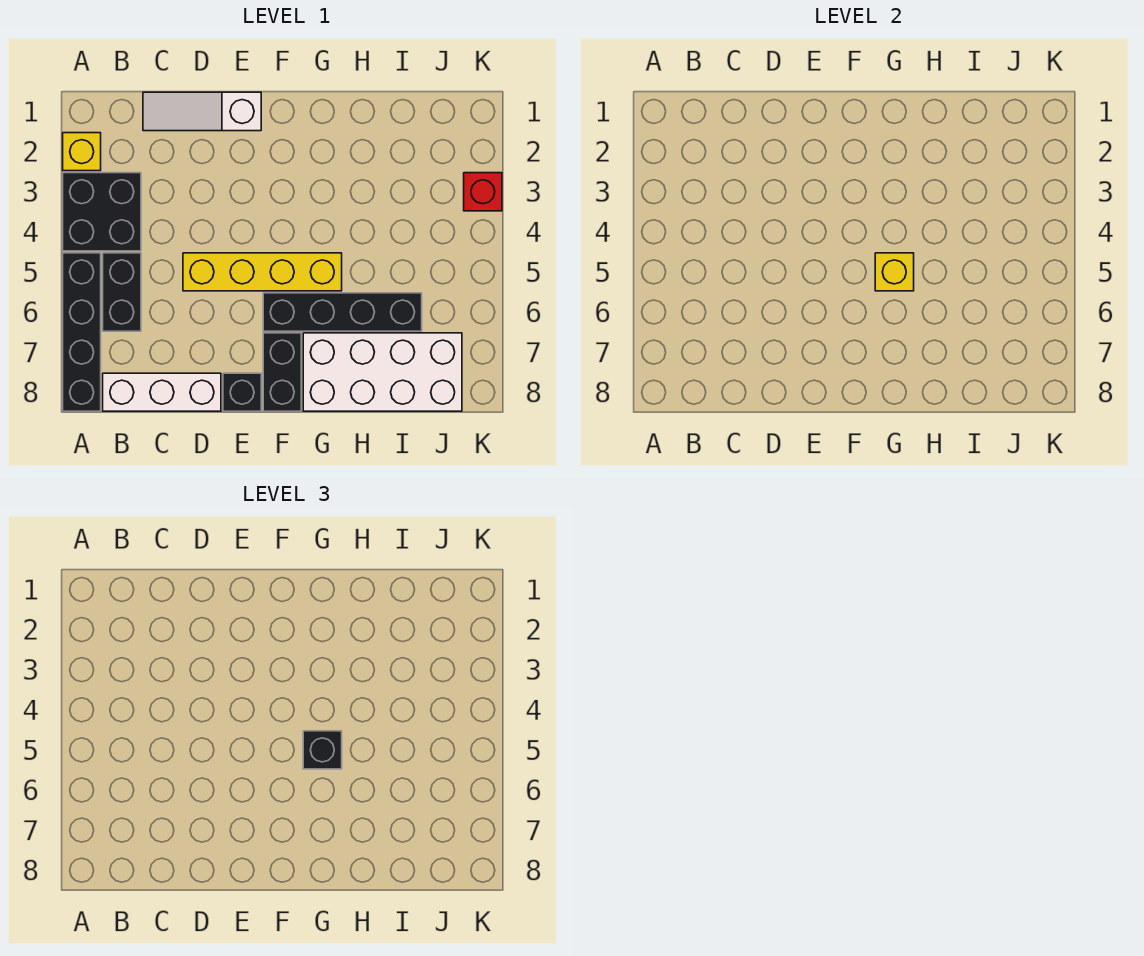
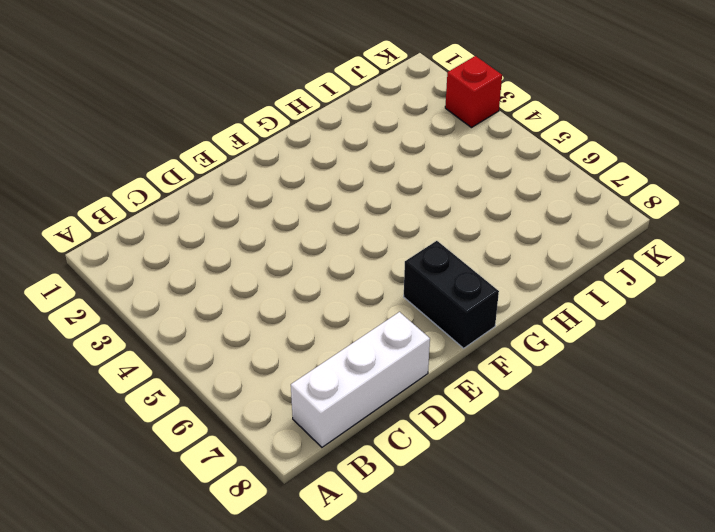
none -> yellow brick A2 level 1
none -> black brick A3:B4 level 1
none -> black brick A5:A8 level 1

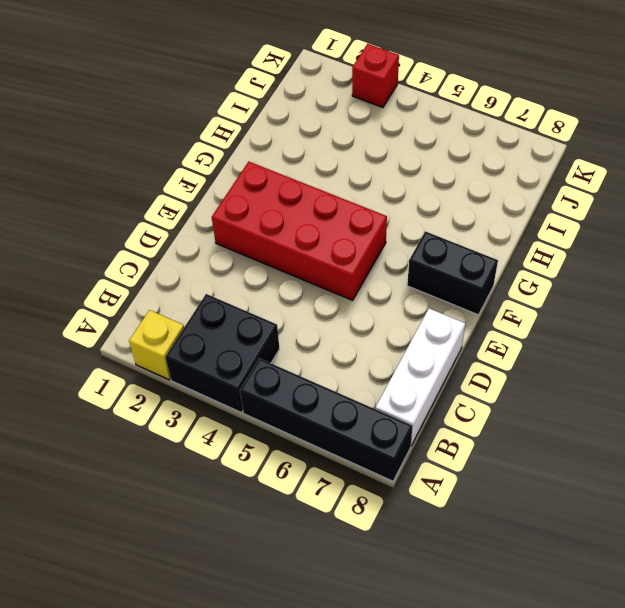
red brick E2:F5 level 1 -> yellow brick D5:G5 level 1
none -> black brick B5:B6 level 1
none -> white slope C1:E1 level 1 top E
none -> black brick E8 level 1

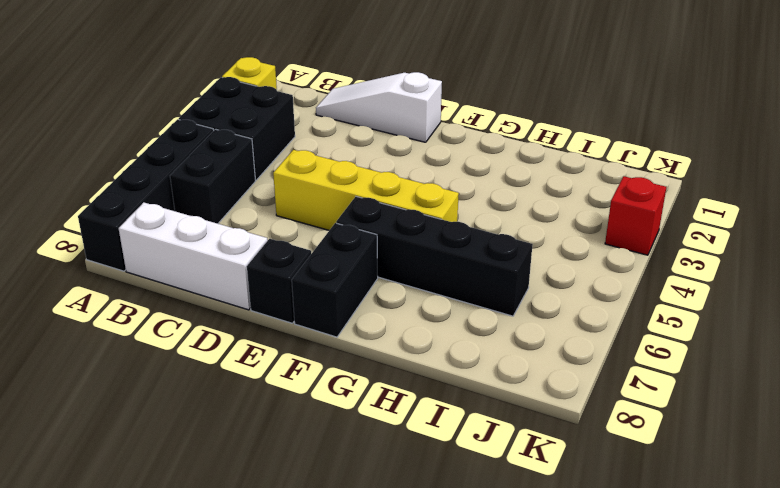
none -> white brick G7:J8 level 1
none -> yellow brick G5 level 2
none -> black brick G5 level 3

